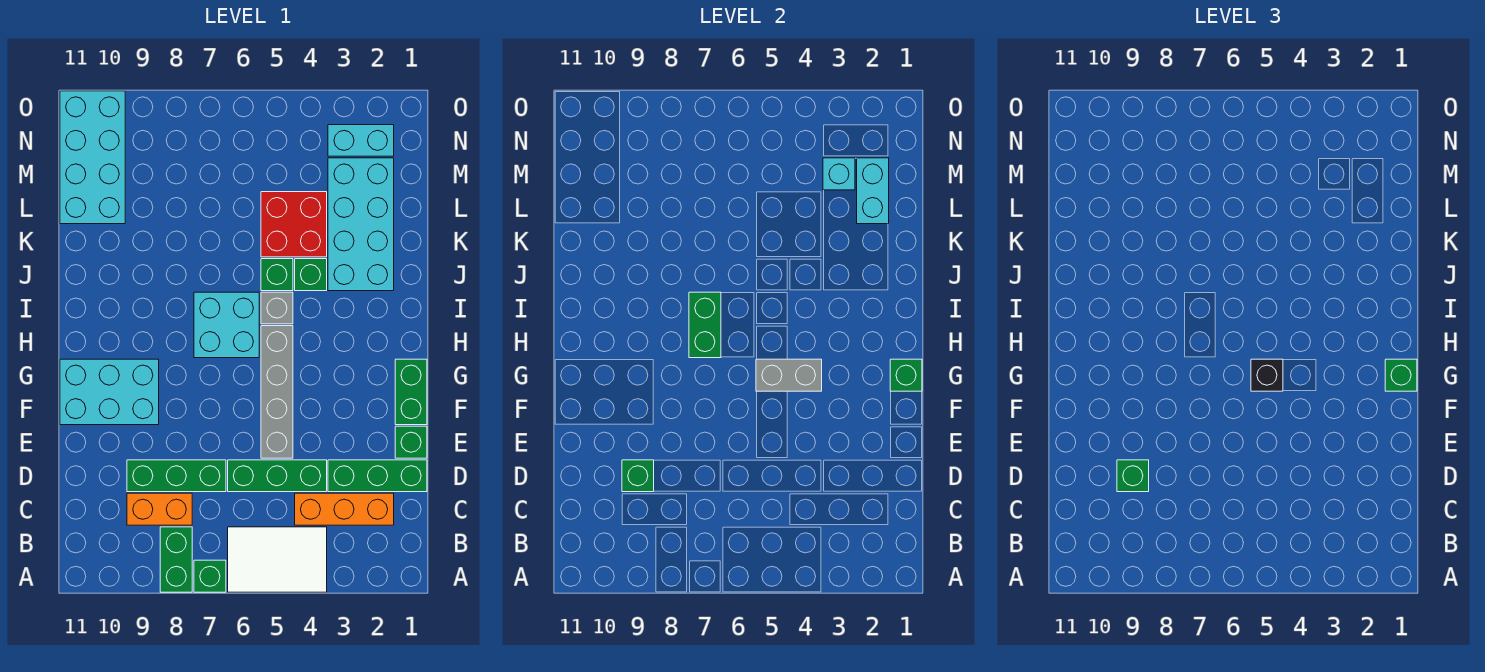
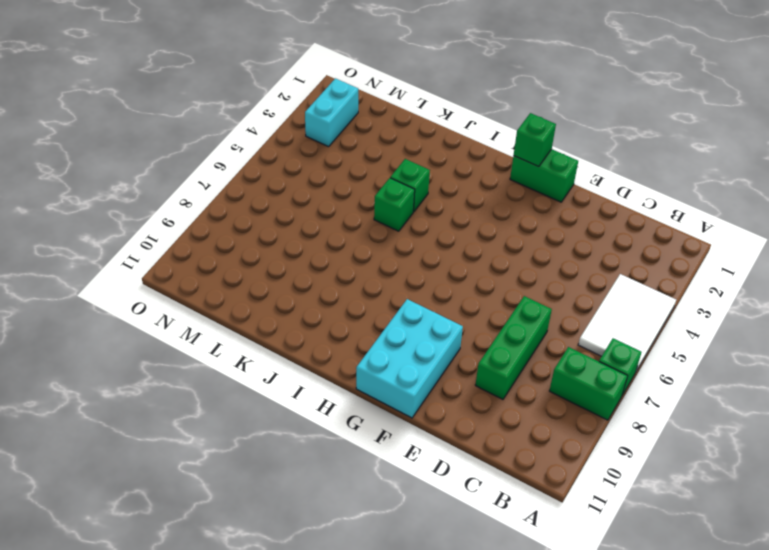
none -> orange brick C2:C4 level 1
none -> orange brick C8:C9 level 1
none -> green brick D1:D3 level 1

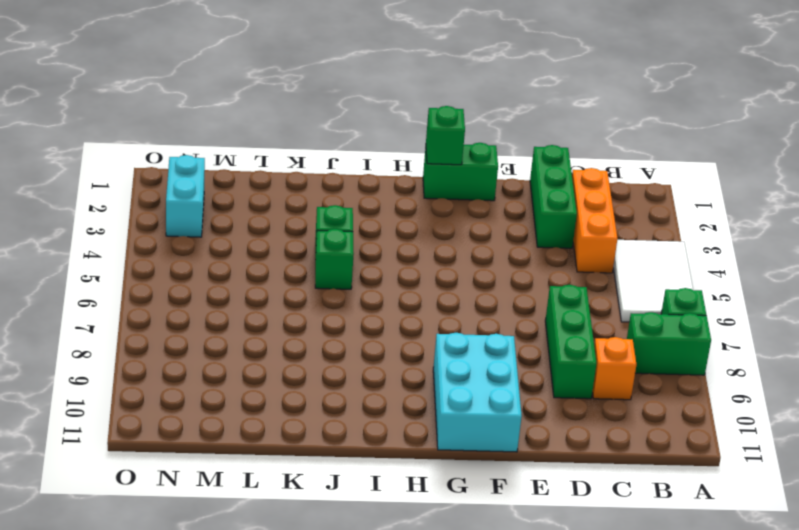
orange brick C9 level 1 -> orange brick C8:C9 level 1
none -> green brick D4:D6 level 1
none -> green brick E1 level 1
none -> grey brick E5:H5 level 1

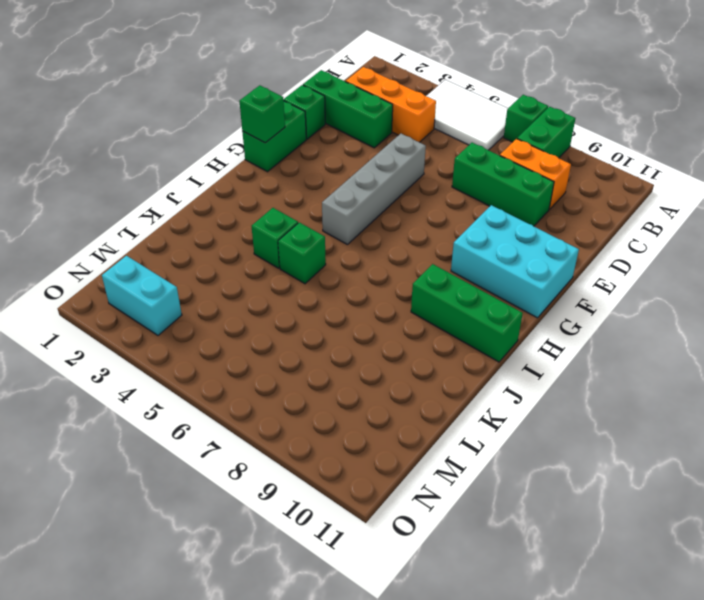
green brick I9:I11 level 1 -> green brick D4:D6 level 1
none -> cyan brick H6:I7 level 1
none -> grey brick I5 level 1
none -> cyan brick J2:M3 level 1

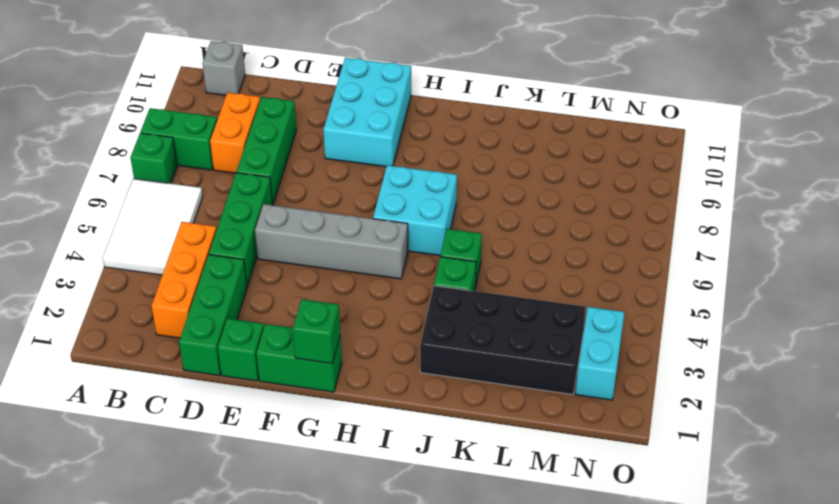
grey brick B11 level 1 -> grey brick I5 level 1
black brick J2:M3 level 1 -> cyan brick J2:M3 level 1
none -> red brick K4:L5 level 1
none -> cyan brick L10:O11 level 1
none -> green brick D9 level 2

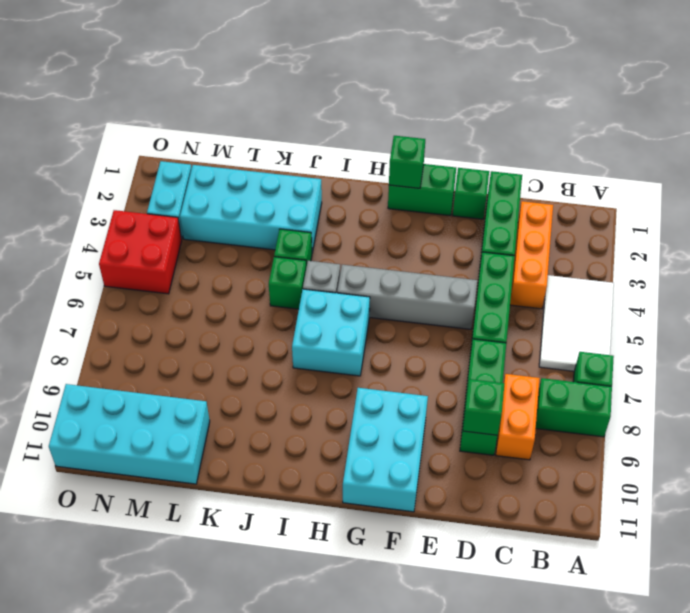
red brick N4:O5 level 1 -> red brick K4:L5 level 1
none -> grey brick G4:G5 level 2
none -> green brick H7:I7 level 2
none -> cyan brick L2:M2 level 2

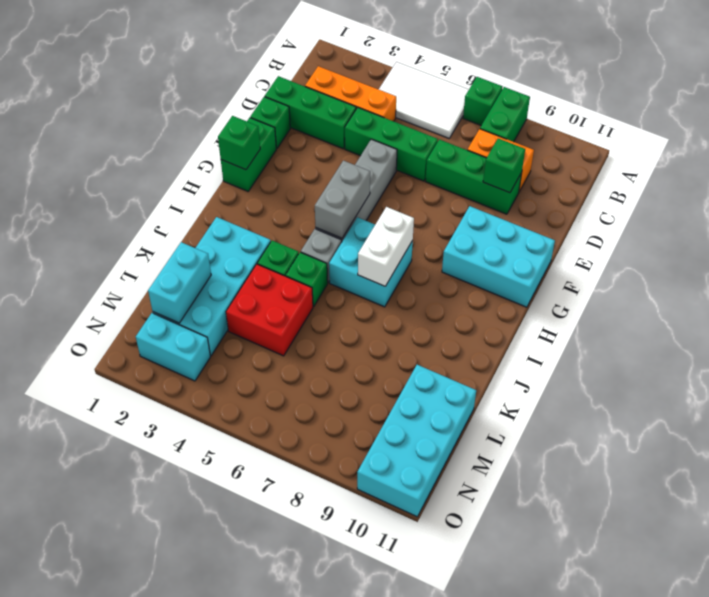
grey brick G5:H5 level 2 -> grey brick G4:G5 level 2
white brick H7:I7 level 2 -> green brick H7:I7 level 2
none -> cyan brick M3 level 2
none -> green brick D9 level 3
none -> green brick G1 level 3

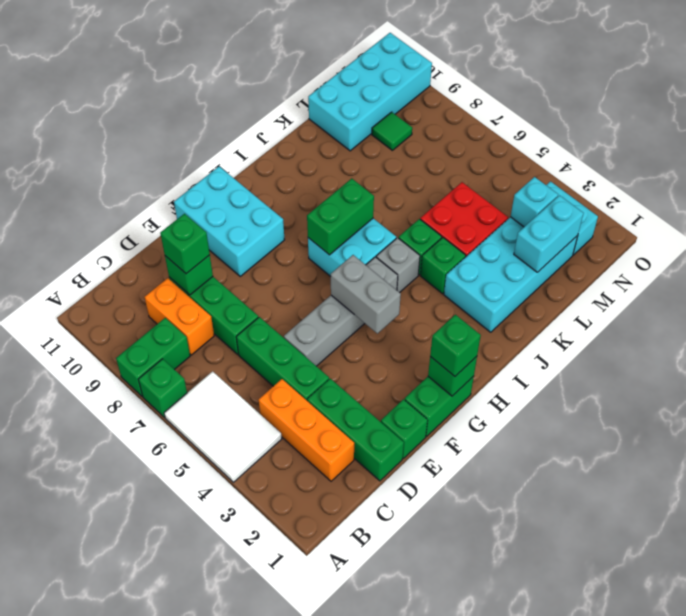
green tile M9 level 1 -> none
none -> black brick G5 level 3

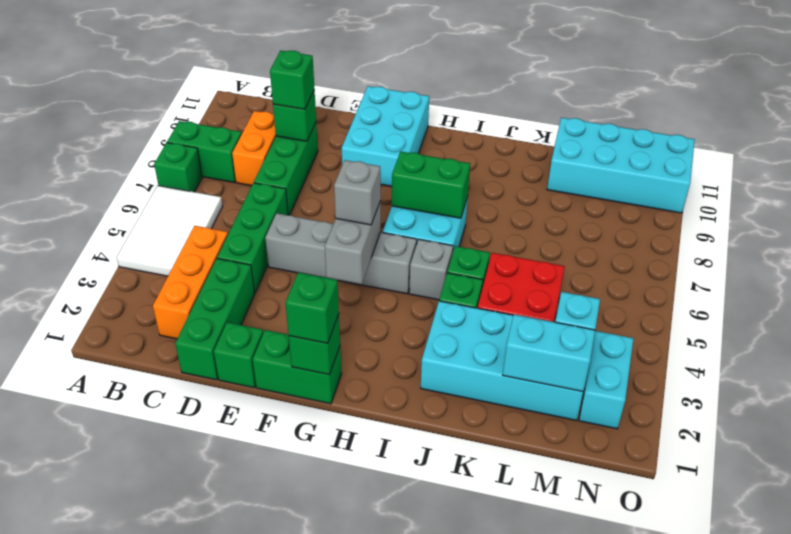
grey brick G5 level 3 -> black brick G5 level 3

